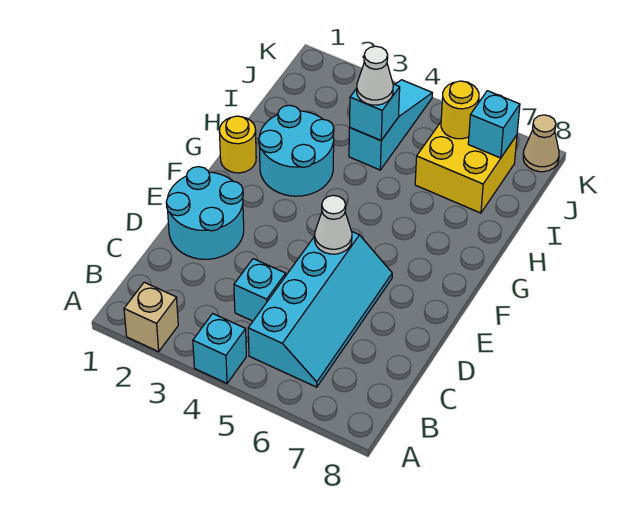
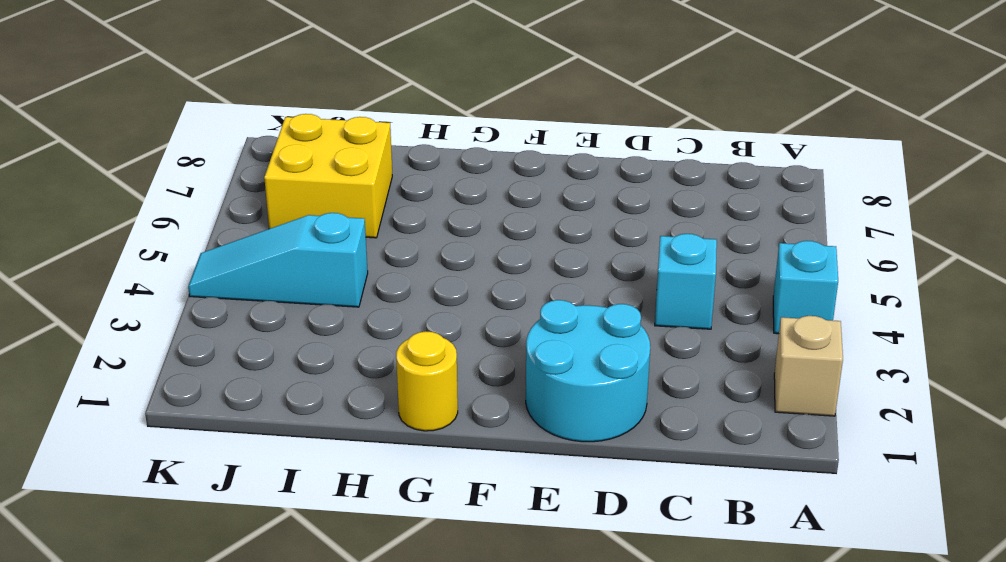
none -> cyan slope B5:E6 level 1 top 5
none -> cyan round brick G2:H3 level 1
none -> tan cone K8 level 1

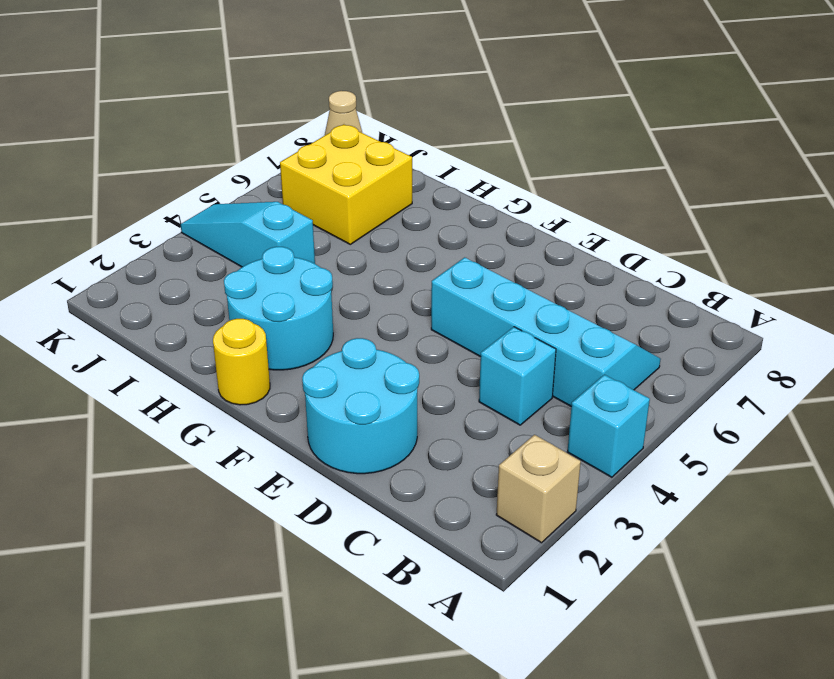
none -> white cone E5 level 2
none -> cyan brick I4 level 2
none -> yellow round brick J6 level 2

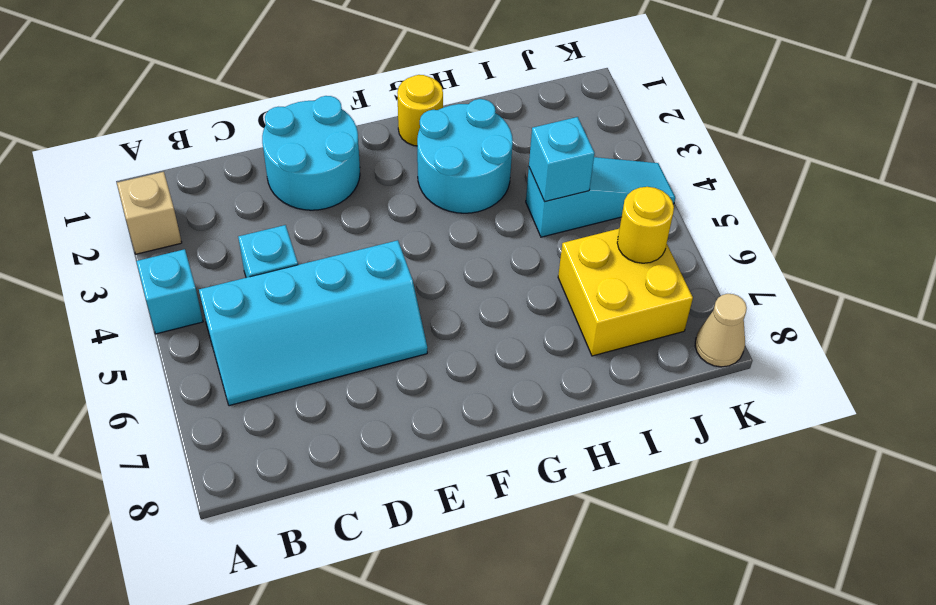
none -> white cone E5 level 2
none -> cyan brick J7 level 2
none -> white cone I4 level 3

